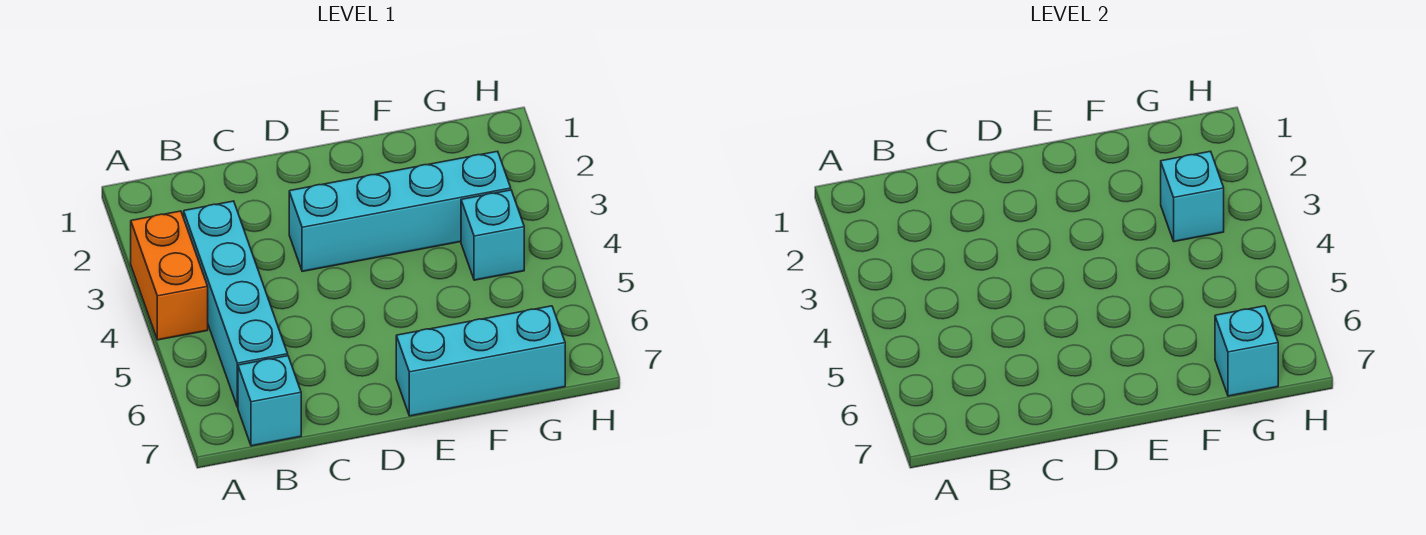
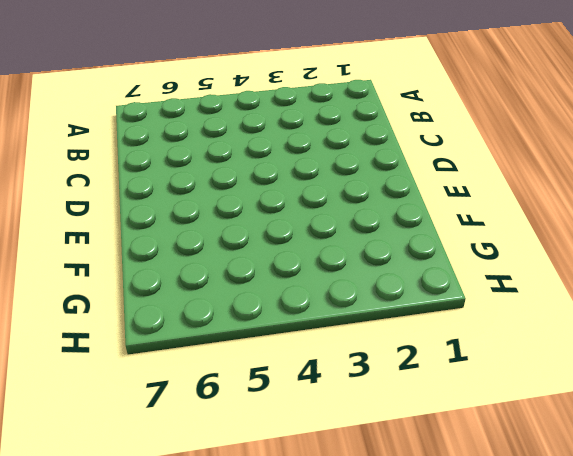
none -> orange brick A3:A4 level 1
none -> cyan brick B3:B6 level 1

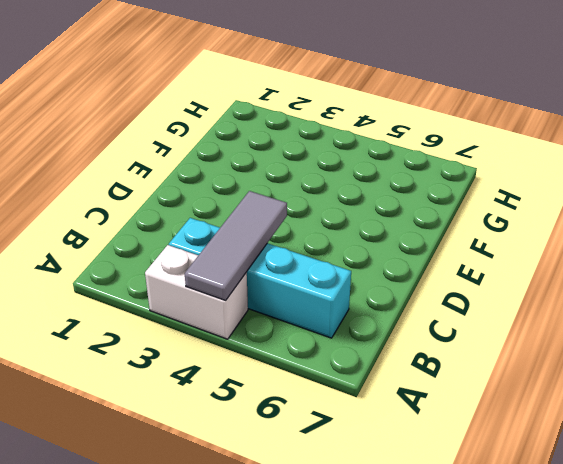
white brick A3:A4 level 1 -> orange brick A3:A4 level 1
grey tile A4:C4 level 2 -> none
none -> cyan brick B7 level 1
none -> cyan brick D3:G3 level 1

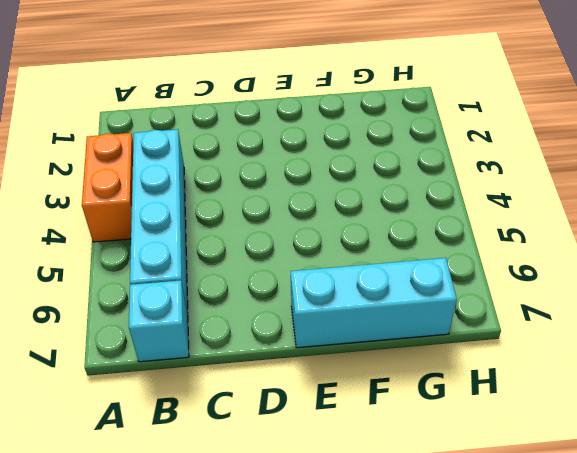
none -> cyan brick D3:G3 level 1
none -> cyan brick G4 level 1

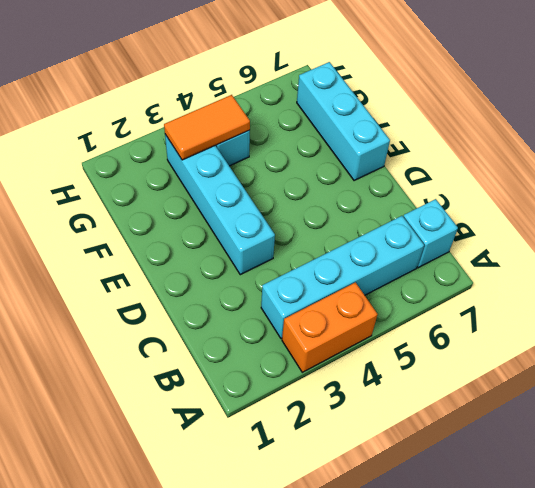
orange tile G3:G4 level 2 -> cyan brick G3 level 2
none -> cyan brick G7 level 2

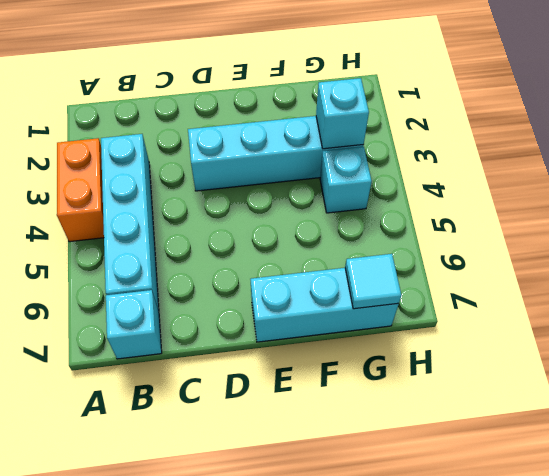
cyan tile G7 level 2 -> cyan brick G7 level 2

